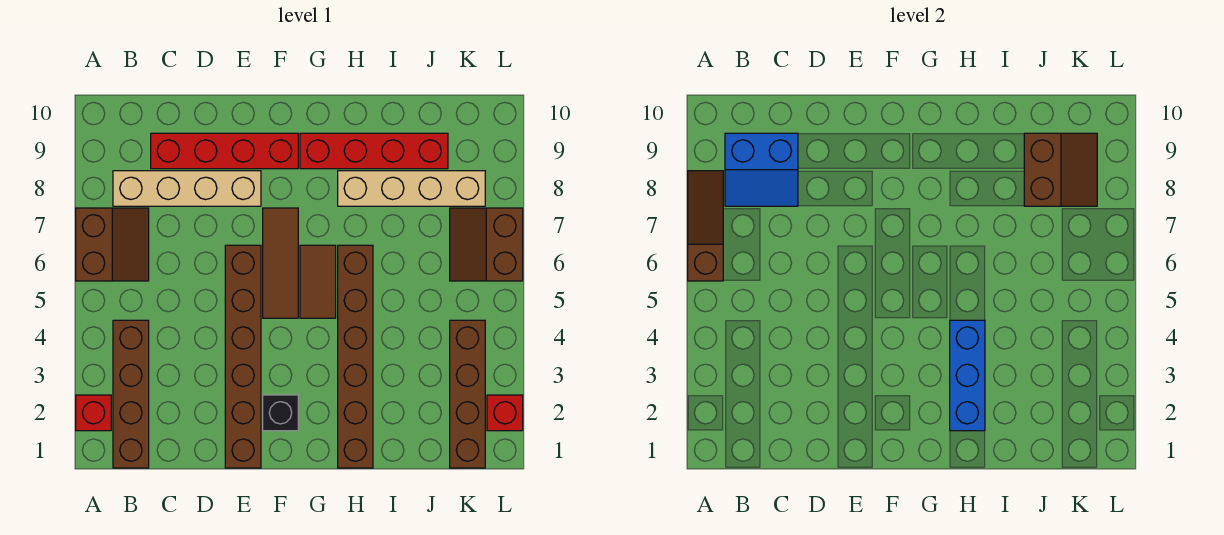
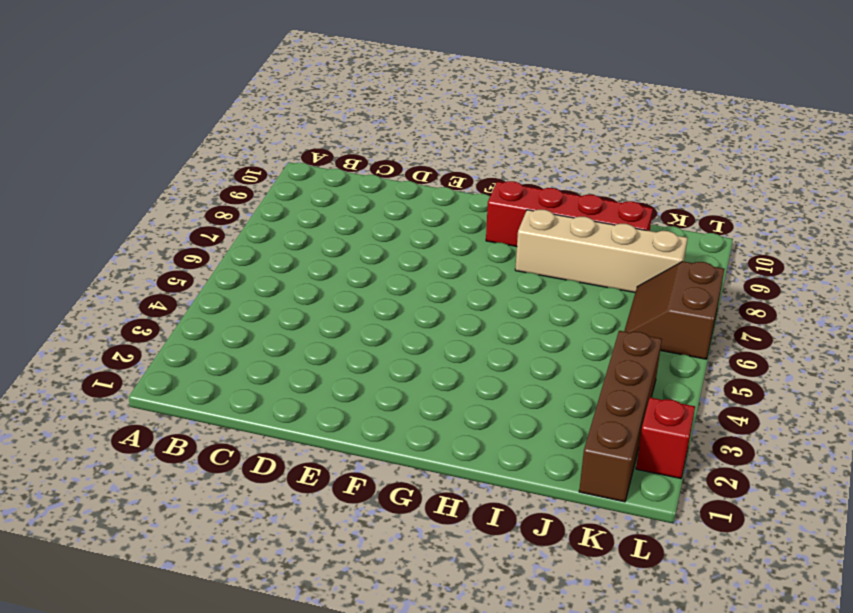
none -> red brick A2 level 1
none -> brown slope A6:B7 level 1 top A
none -> brown brick B1:B4 level 1

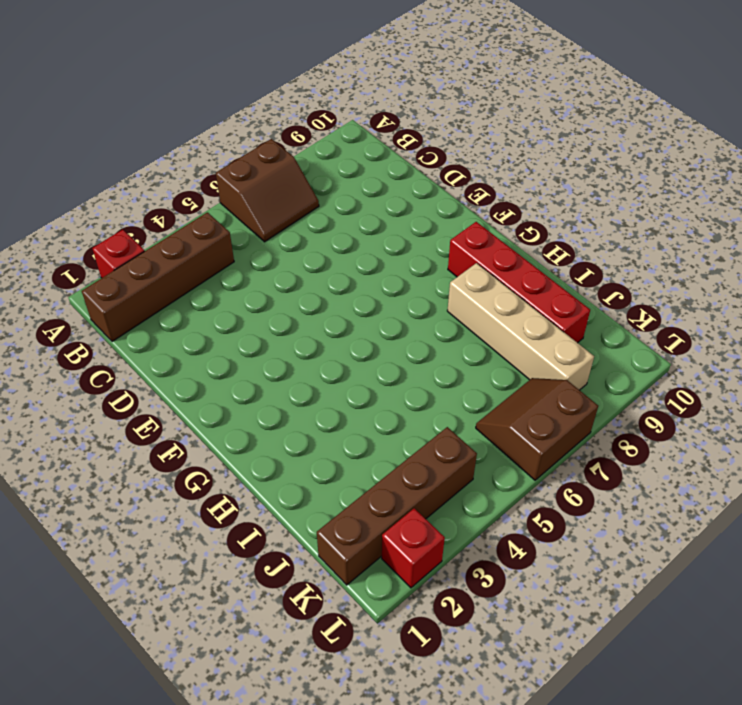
none -> tan brick B8:E8 level 1
none -> red brick C9:F9 level 1
none -> brown brick E1:E6 level 1

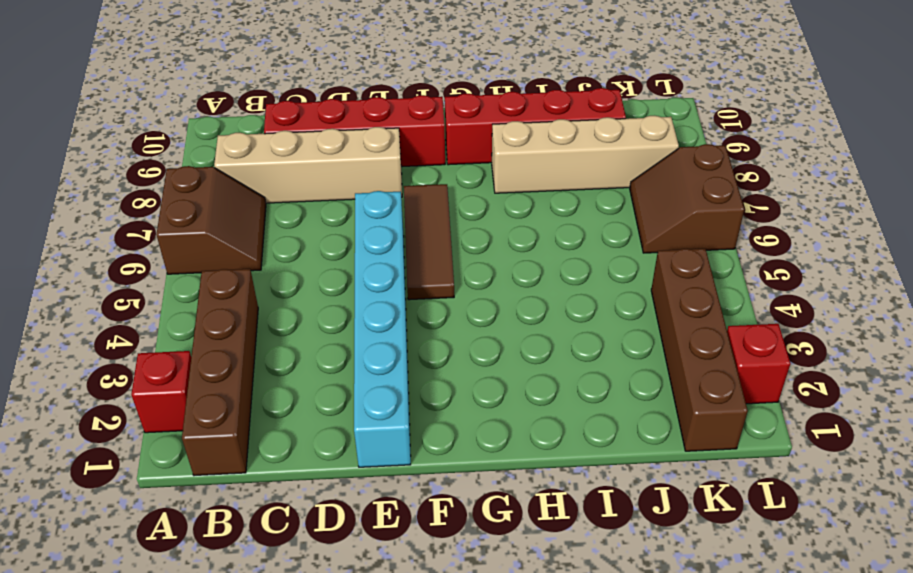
cyan brick E1:E6 level 1 -> brown brick E1:E6 level 1
none -> black brick F2 level 1
none -> brown tile G5:G6 level 1
none -> brown brick H1:H6 level 1

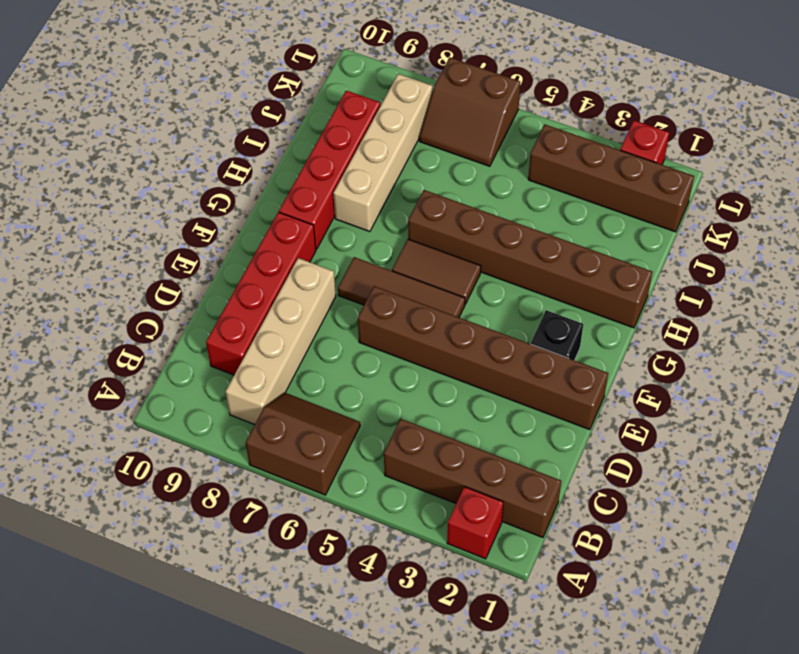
none -> brown slope A6:A8 level 2 top 6
none -> blue slope B8:C9 level 2 top 9
none -> blue brick H2:H4 level 2

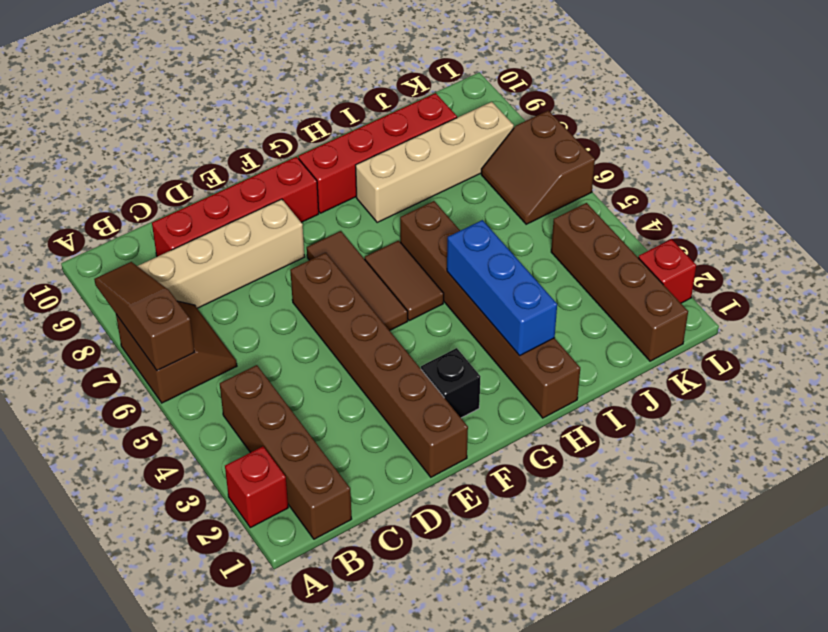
none -> blue slope B8:C9 level 2 top 9
none -> brown slope J8:K9 level 2 top J

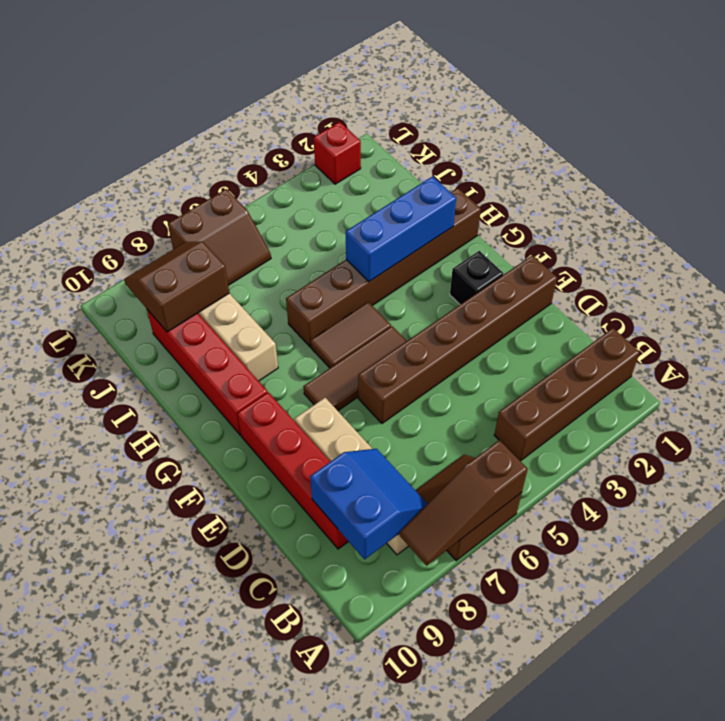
none -> red brick A2 level 1
none -> brown brick K1:K4 level 1

